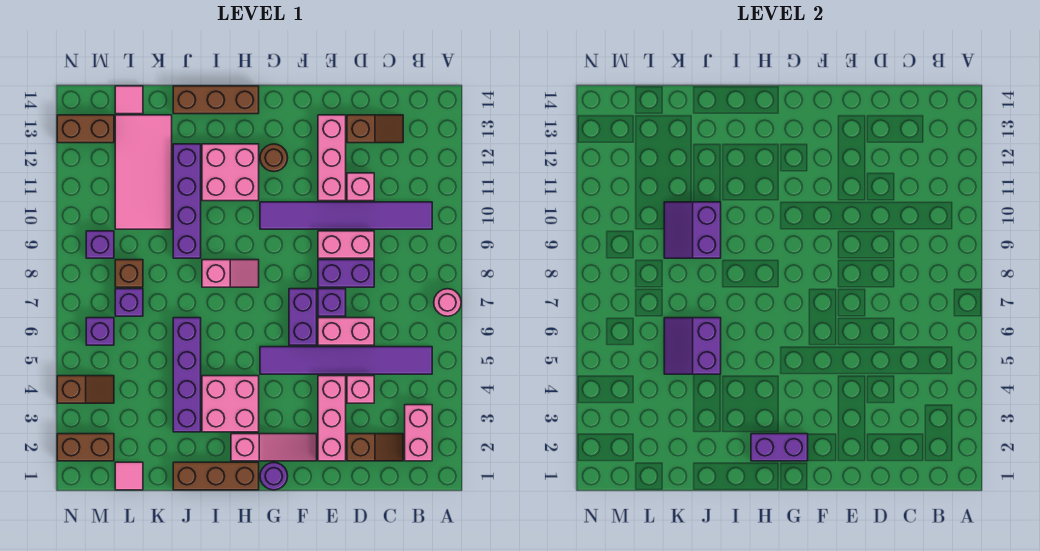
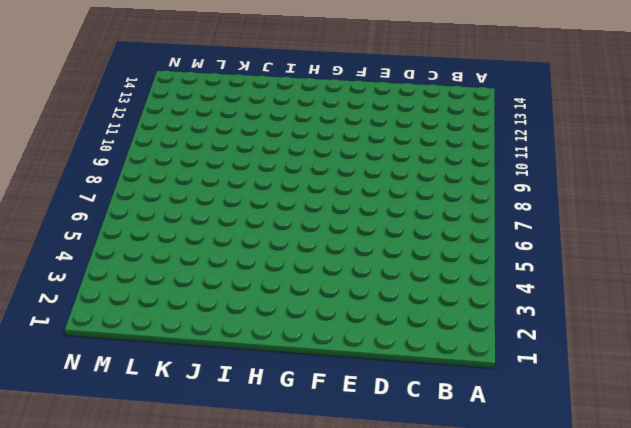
none -> pink round brick A7 level 1
none -> pink brick B2:B3 level 1
none -> purple tile B5:G5 level 1
none -> purple tile B10:G10 level 1

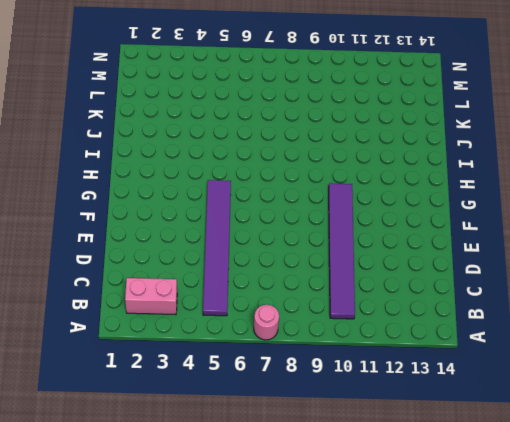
none -> brown slope C2:D2 level 1 top D
none -> brown slope C13:D13 level 1 top D
none -> pink brick D4 level 1
none -> pink brick D6:E6 level 1

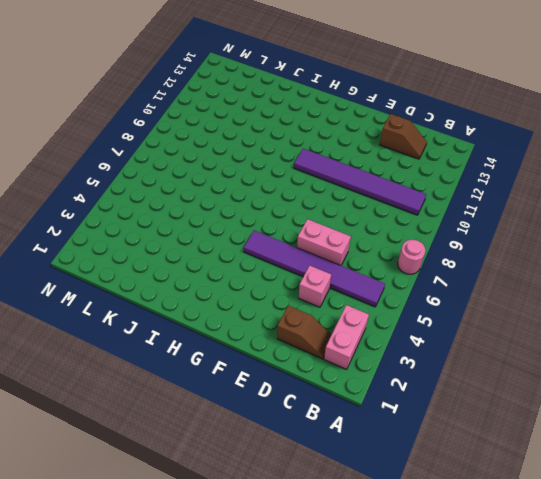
none -> purple brick D8:E8 level 1
none -> pink brick D9:E9 level 1
none -> pink brick D11 level 1
none -> pink brick E2:E4 level 1

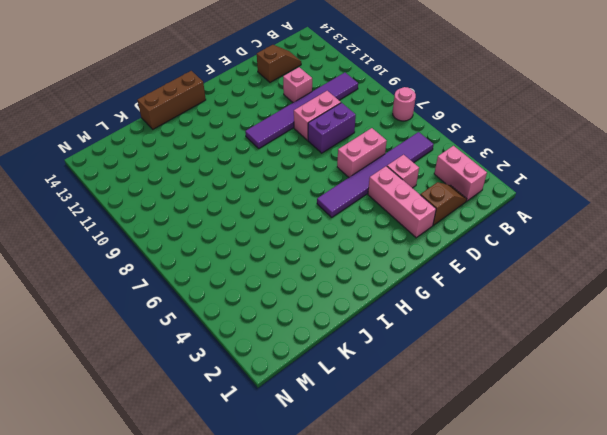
none -> purple brick E7 level 1
none -> pink brick E11:E13 level 1
none -> pink slope F2:H2 level 1 top H
none -> purple brick F6:F7 level 1

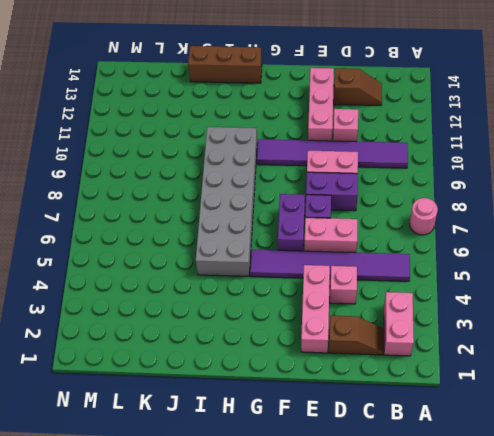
grey brick H5:I10 level 1 -> pink slope H8:I8 level 1 top I
none -> pink slope F2:H2 level 1 top H
none -> purple round brick G1 level 1
none -> brown round brick G12 level 1
none -> brown brick H1:J1 level 1

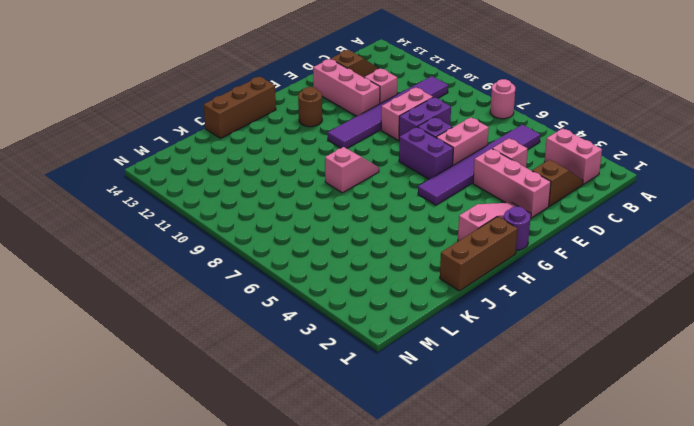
none -> pink brick H3:I4 level 1
none -> pink brick H11:I12 level 1
none -> purple brick J3:J6 level 1
none -> purple brick J9:J12 level 1

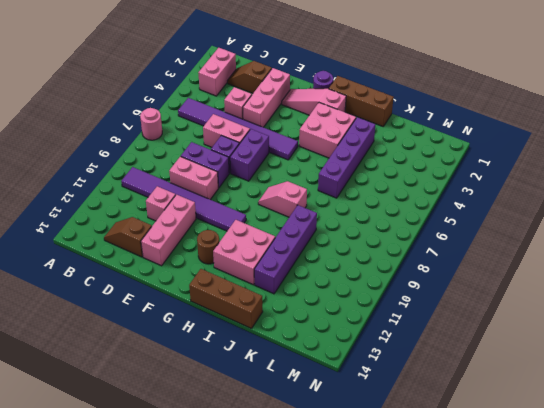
none -> pink tile K10:L13 level 1
none -> pink tile L1 level 1
none -> purple brick L7 level 1
none -> brown brick L8 level 1

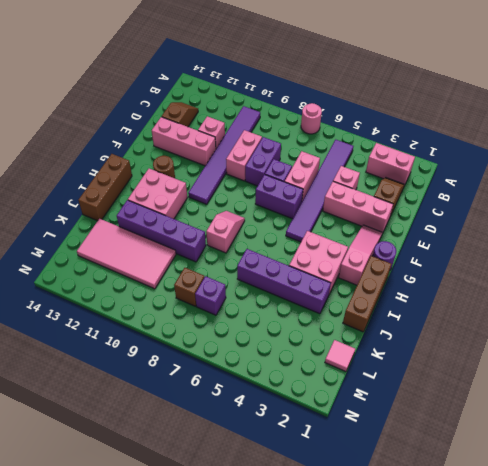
none -> pink tile L14 level 1
none -> brown brick M2:N2 level 1
none -> brown slope M4:N4 level 1 top N
none -> purple brick M6 level 1

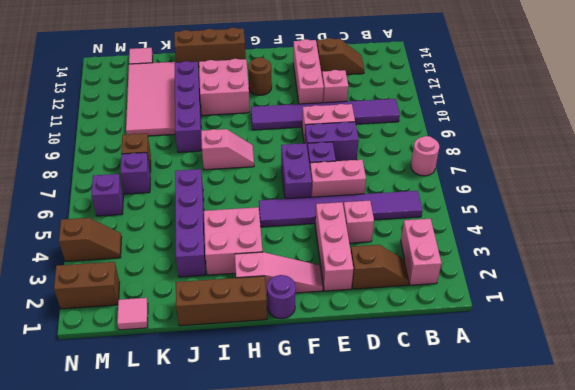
none -> purple brick M9 level 1
none -> brown brick M13:N13 level 1
none -> purple brick G2:H2 level 2
none -> purple slope J5:K6 level 2 top J

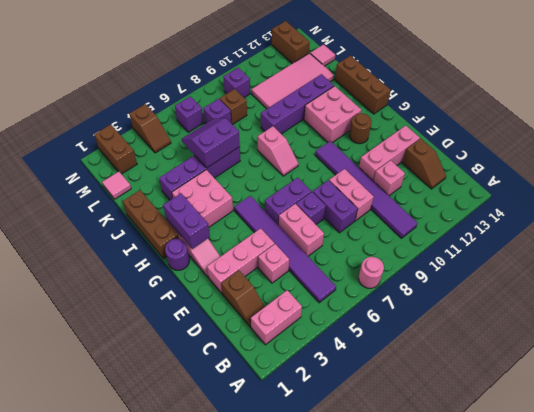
none -> purple slope J9:K10 level 2 top J

